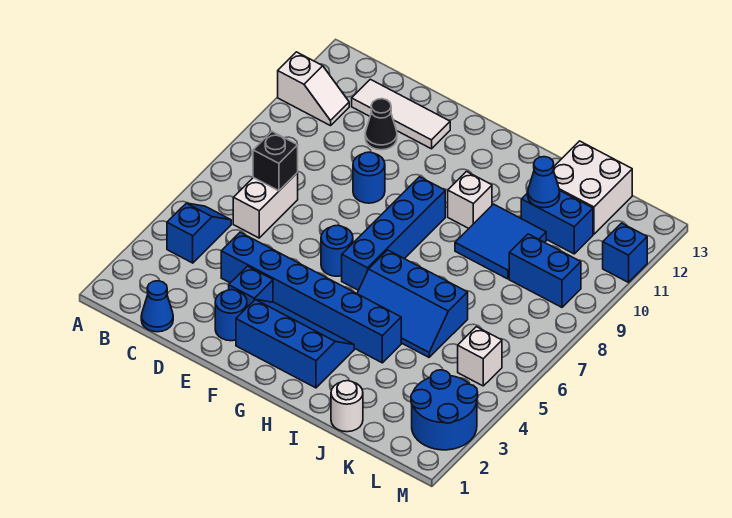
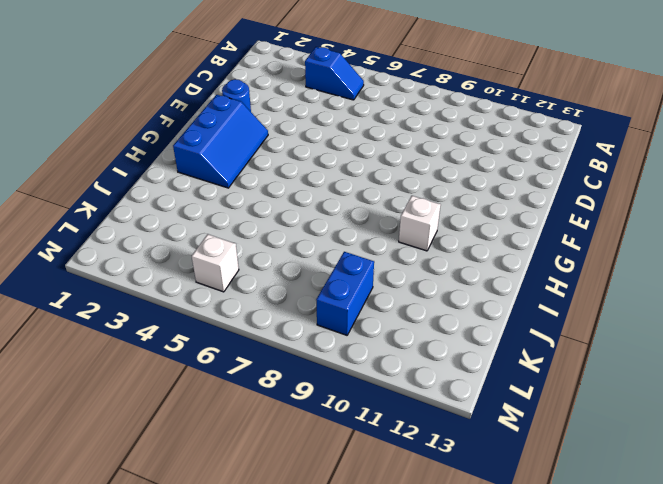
none -> white slope A11:B11 level 1 top A
none -> blue cone C1 level 1
none -> white brick C6:C7 level 1

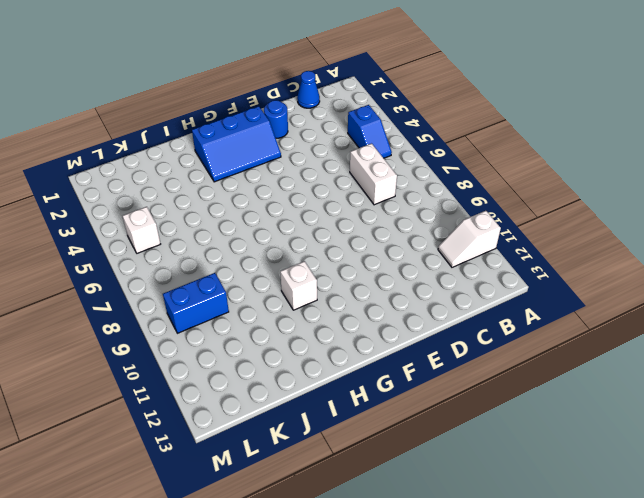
none -> white tile C12:E12 level 1
none -> blue brick D4:I4 level 1
none -> black cone D11 level 1

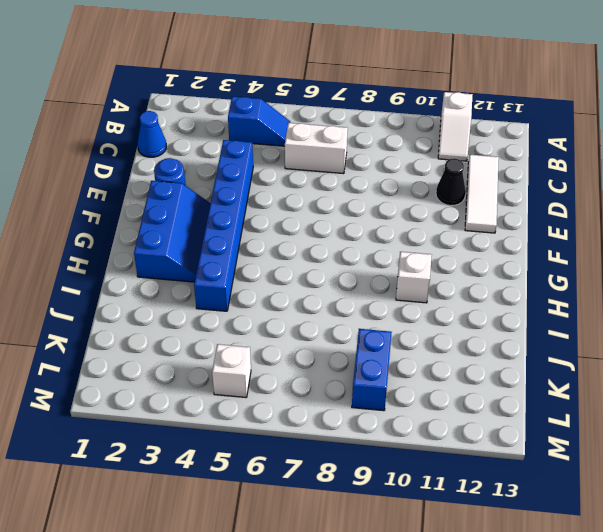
none -> blue brick E3 level 1
none -> blue round brick E9 level 1
none -> blue round brick F6 level 1

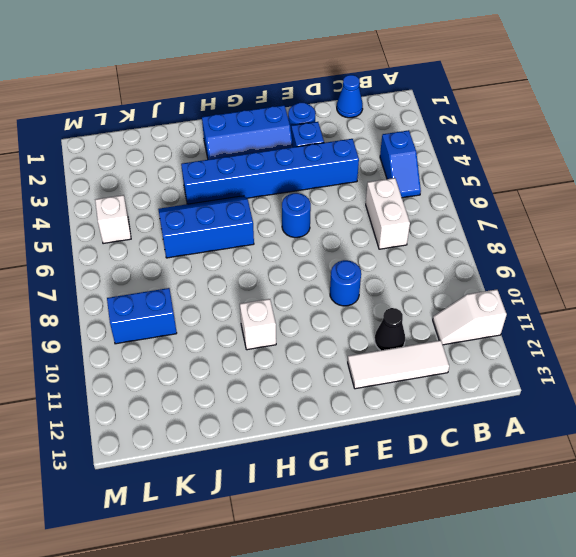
none -> blue brick G6:G9 level 1
none -> blue tile I9:J10 level 1
none -> white round brick J1 level 1

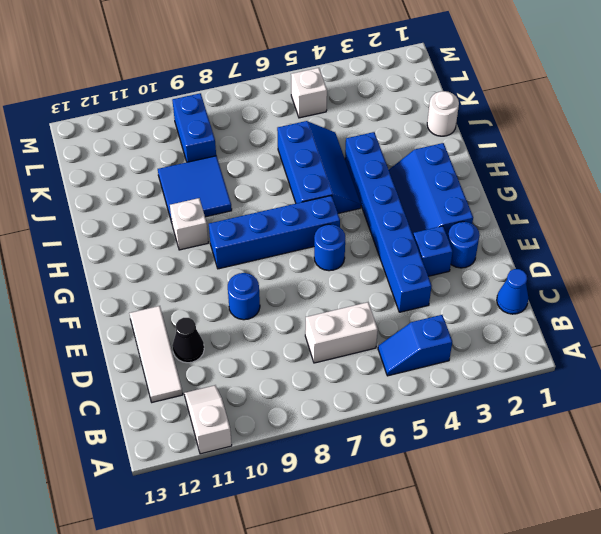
none -> blue brick J11:K11 level 1
none -> white brick J12:K13 level 1
none -> blue round brick L2:M3 level 1

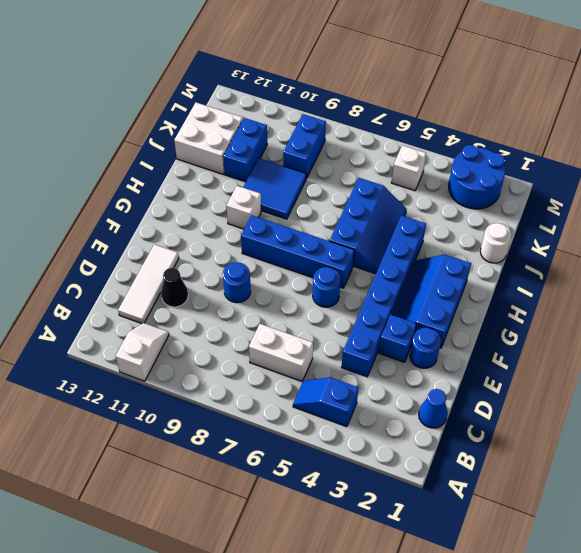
none -> blue brick M11 level 1
none -> black brick C7 level 2
none -> blue cone J11 level 2

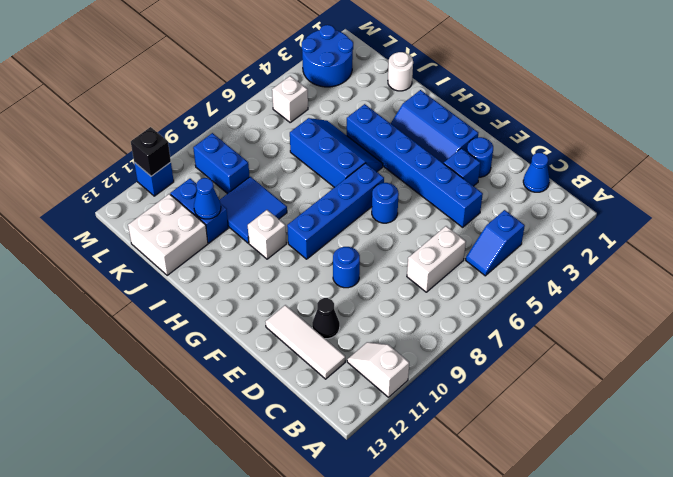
black brick M11 level 2 -> black brick C7 level 2

